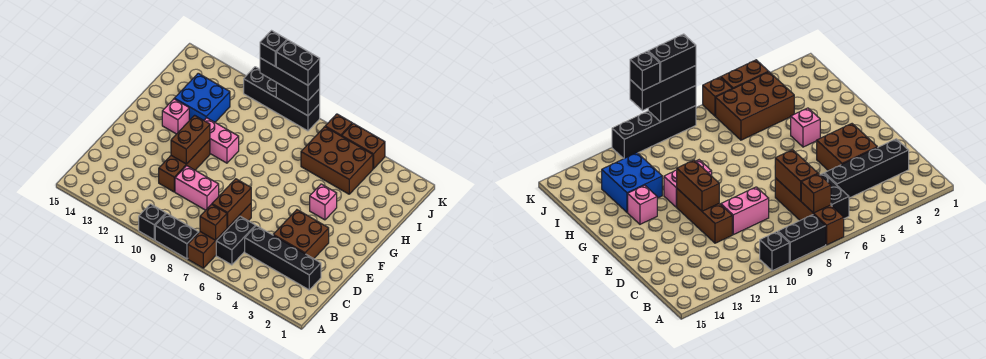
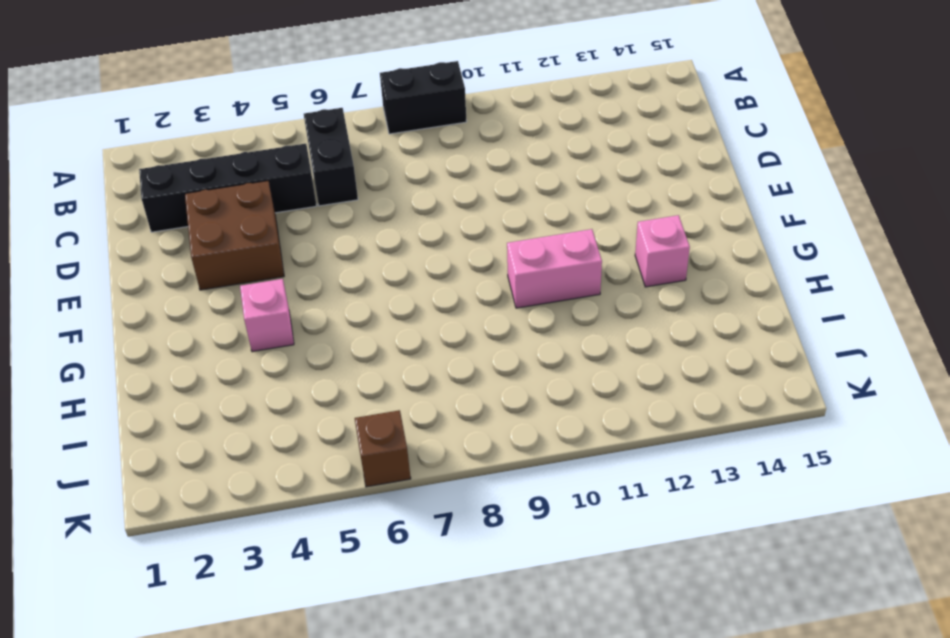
none -> brown brick A7:D7 level 1
none -> black brick A10 level 1
none -> pink brick D9:D10 level 1

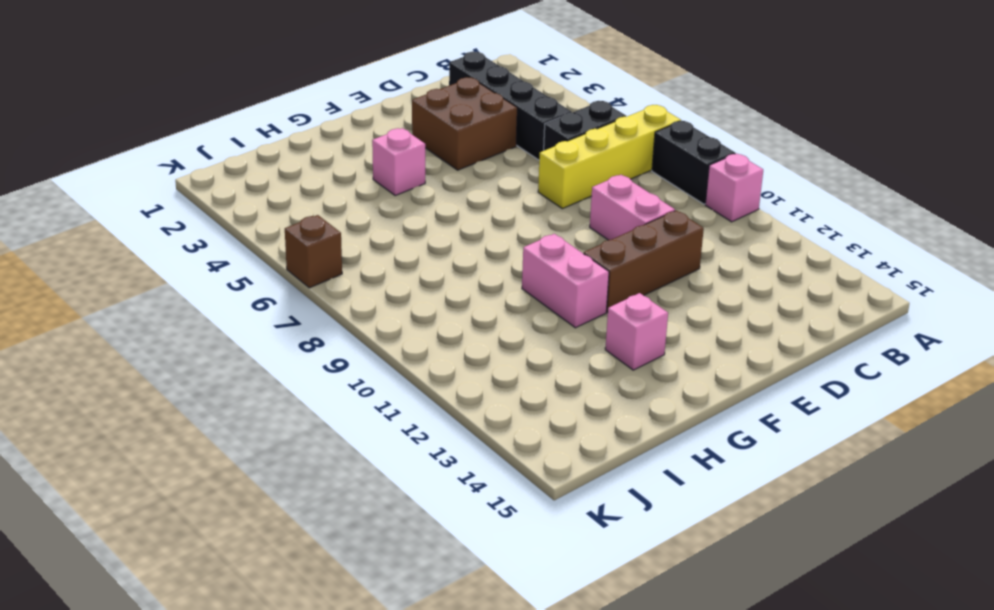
yellow brick A7:D7 level 1 -> brown brick A7:D7 level 1
pink brick A10 level 1 -> black brick A10 level 1
none -> blue brick H12:I13 level 1
none -> brown brick I4:J6 level 1
none -> brown brick K4:K5 level 1

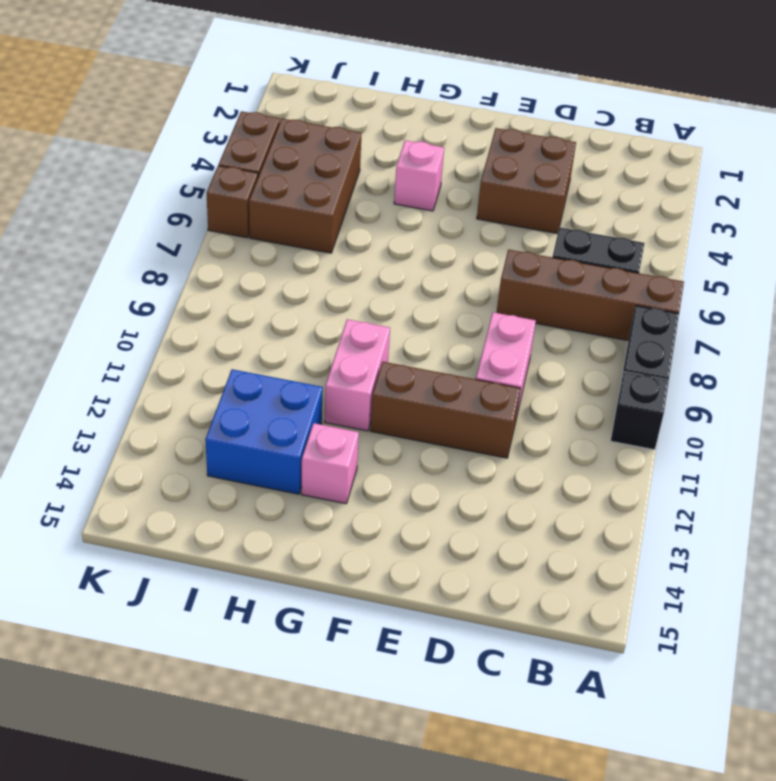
none -> black brick C2:C5 level 1
none -> black brick K8:K11 level 1
none -> brown brick B7 level 2

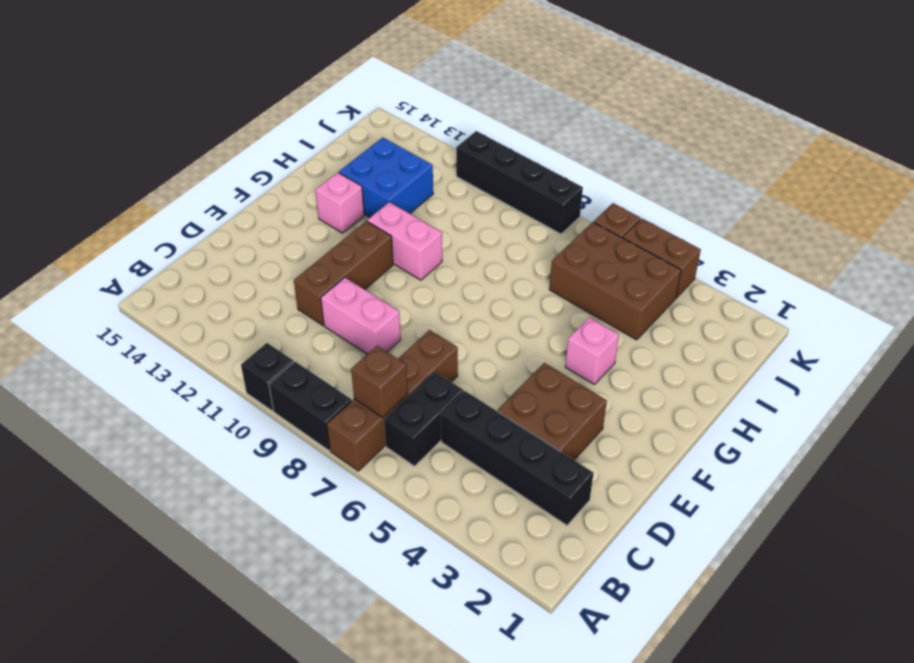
none -> brown brick C7:D7 level 2
none -> brown brick E11:F11 level 2
none -> black brick K8:K9 level 2

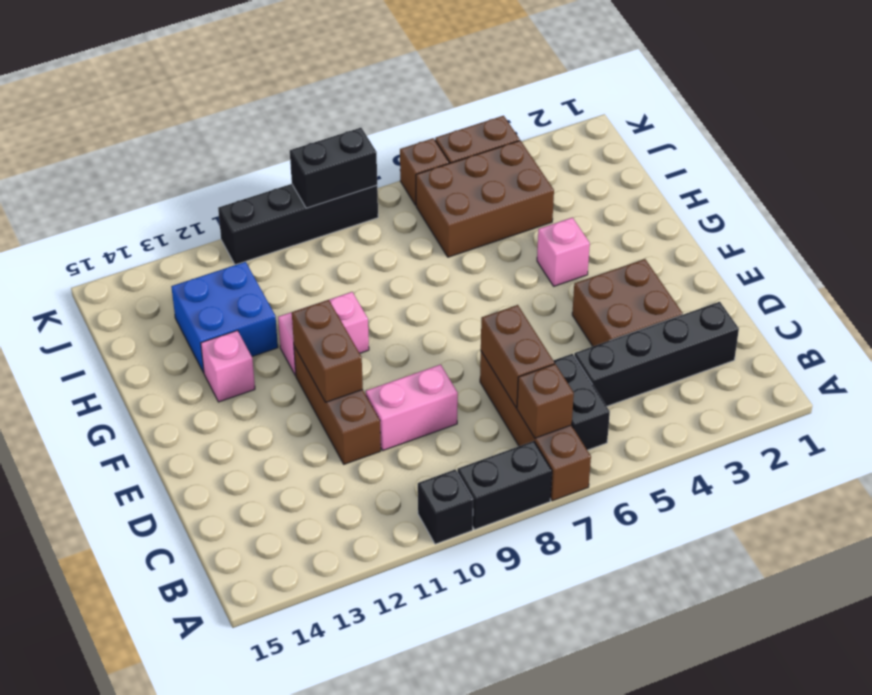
none -> black brick K8:K10 level 3
none -> black brick K8:K9 level 4
none -> black brick K10 level 4

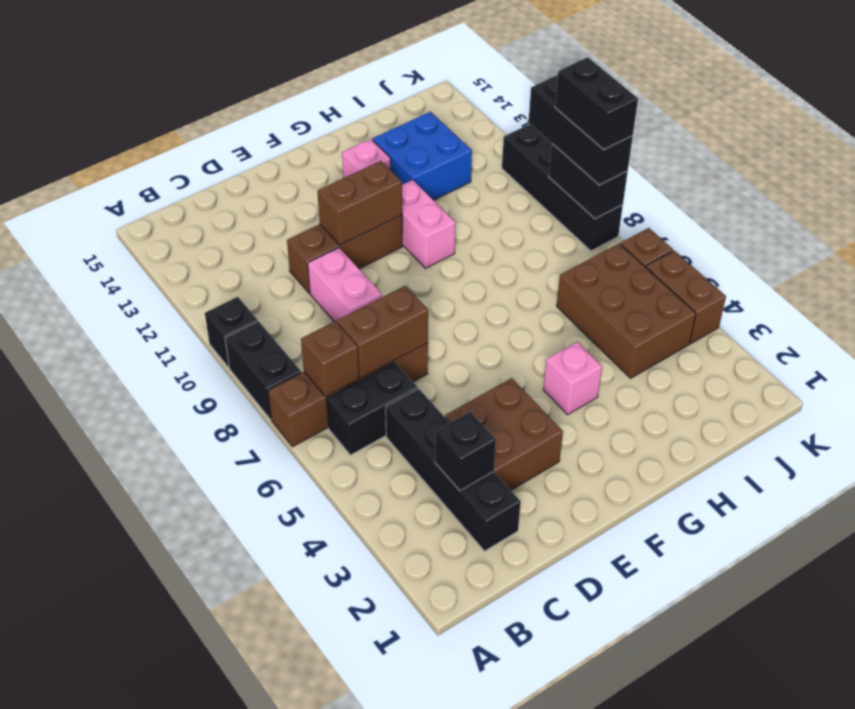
black brick C3 level 2 -> black brick K10 level 4

